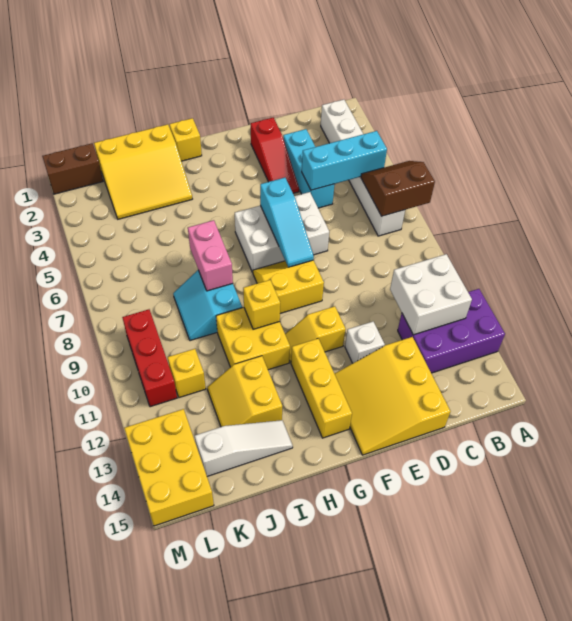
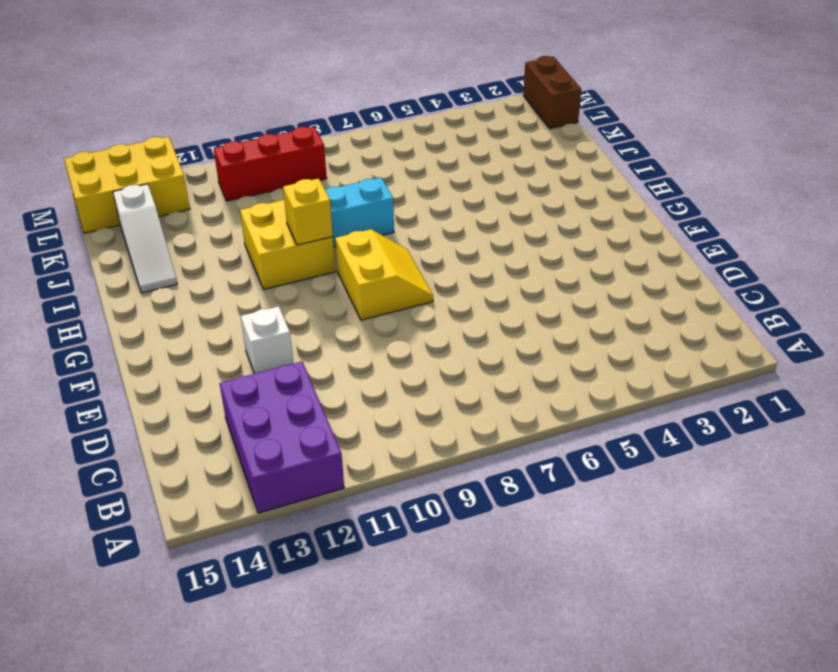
none -> white brick B2:B7 level 1
none -> cyan brick D3:D5 level 1
none -> yellow slope D13:F15 level 1 top D

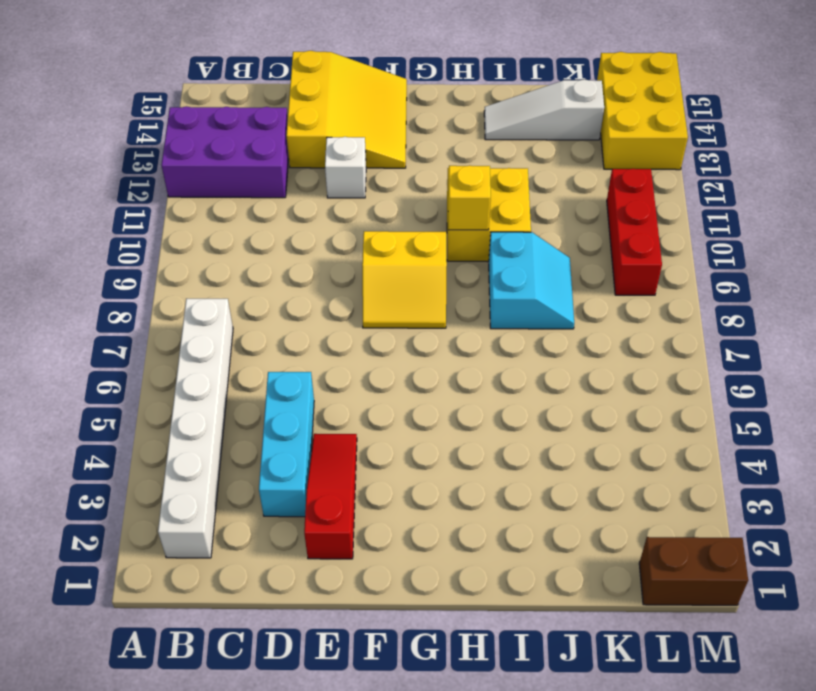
none -> white brick E6:G7 level 1
none -> yellow slope F11:G11 level 1 top F
none -> yellow brick G12:G14 level 1

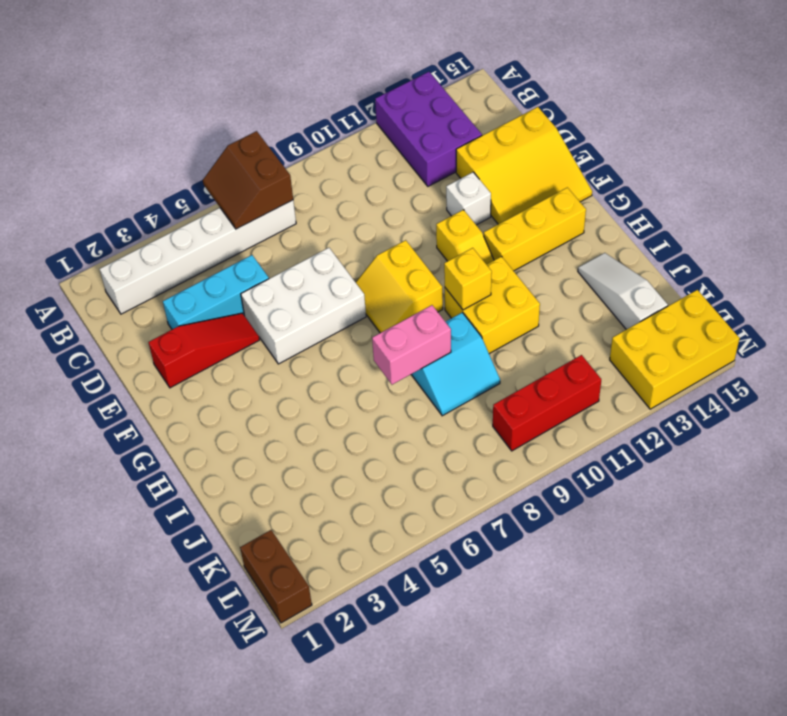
white brick E5:F7 level 1 -> white brick E6:G7 level 1
none -> yellow brick H1 level 1
none -> yellow slope I1:K3 level 1 top 1
none -> yellow slope I12:J13 level 1 top I

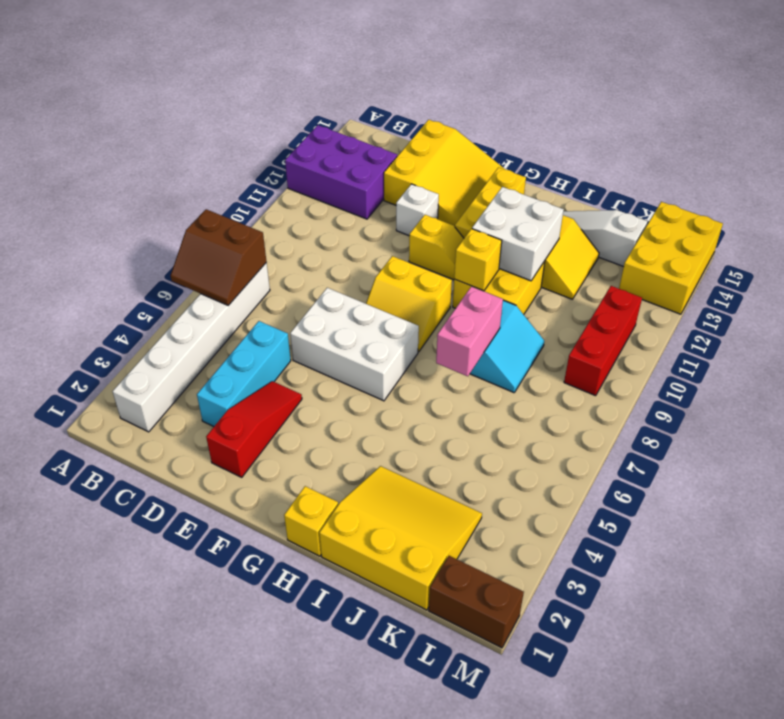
white brick H11:I12 level 2 -> white brick B11:C12 level 2
none -> yellow brick K11 level 1
none -> cyan brick B5:D5 level 2
none -> cyan slope F6:F8 level 2 top 6

